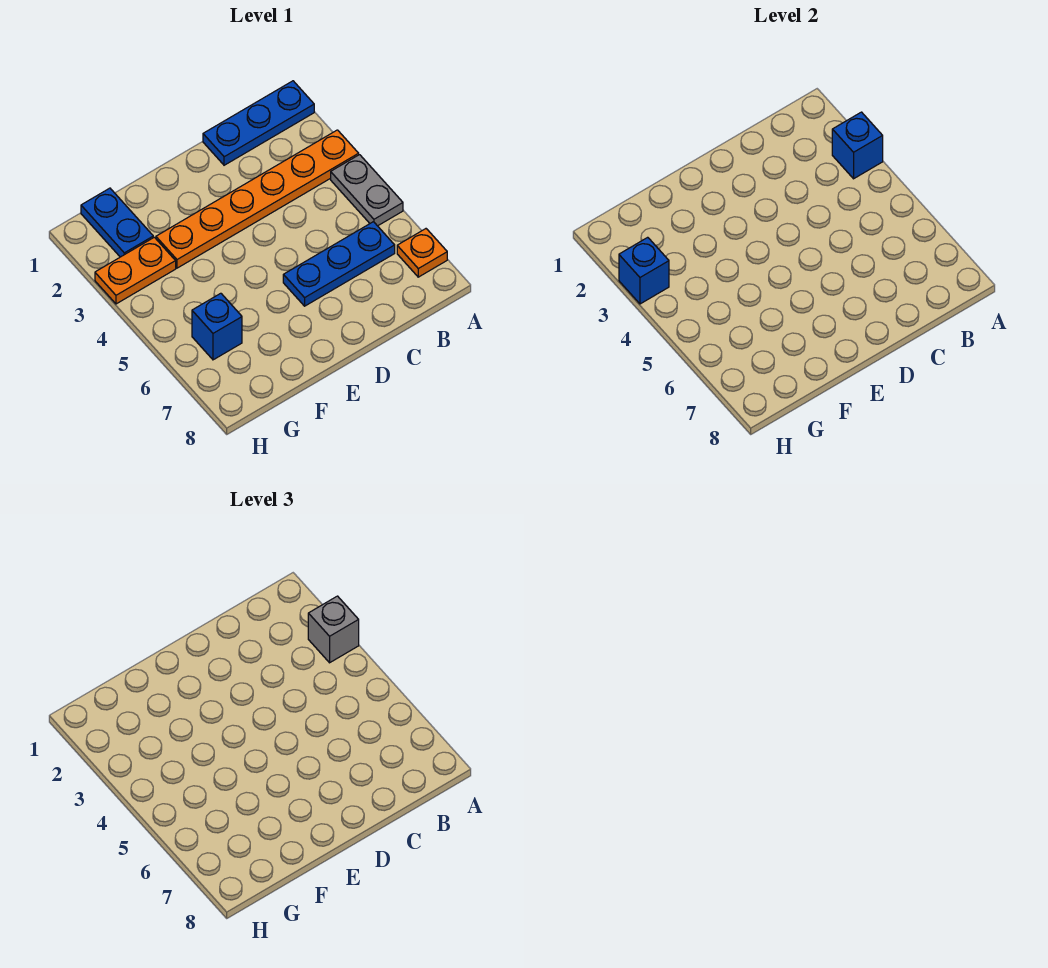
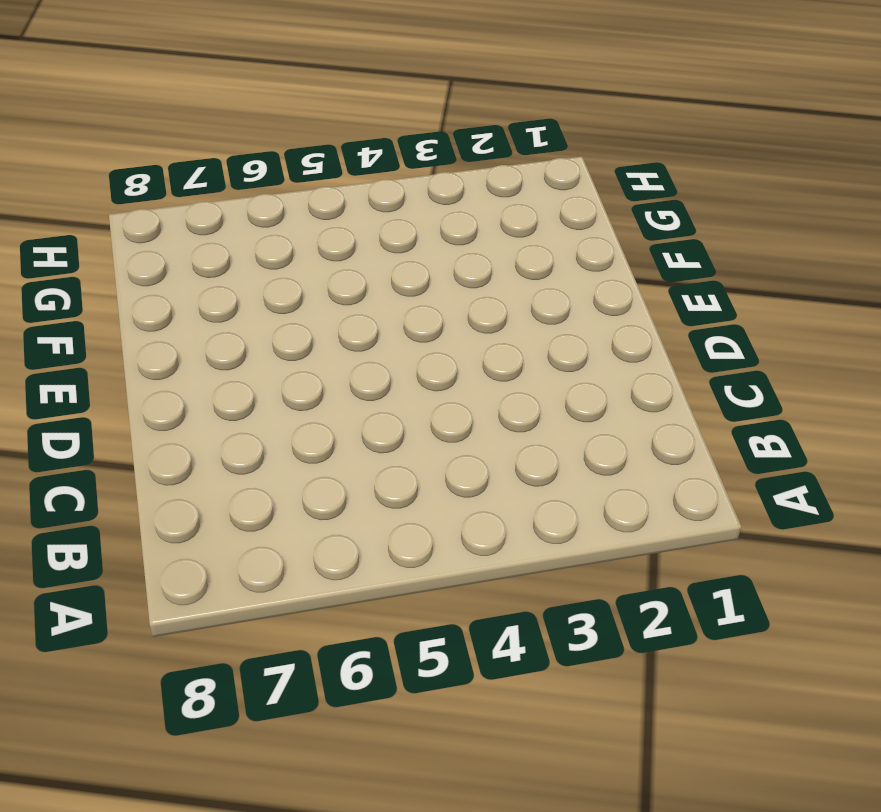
none -> blue plate A1:C1 level 1
none -> orange plate A3:F3 level 1

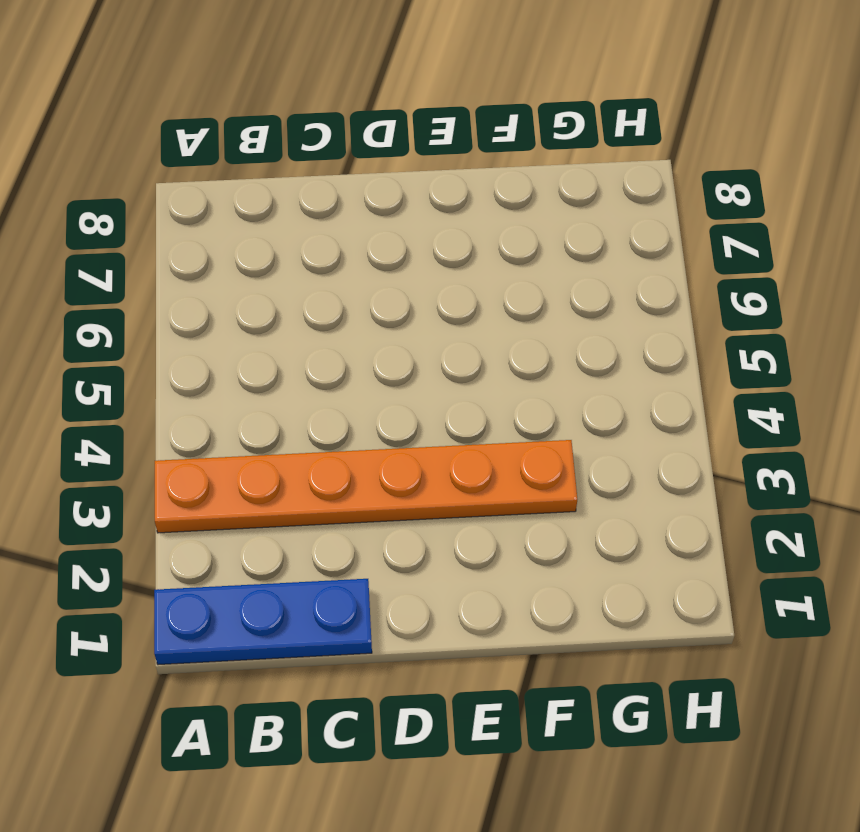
none -> grey plate A4:A5 level 1
none -> orange plate A7 level 1

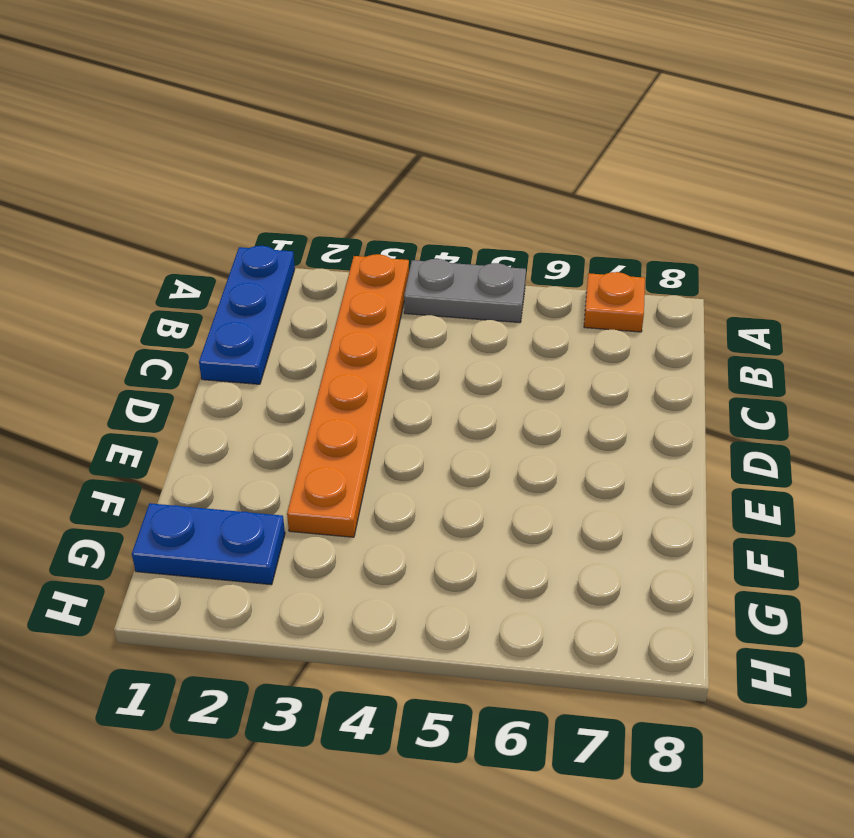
none -> blue plate B6:D6 level 1
none -> orange plate G3:H3 level 1

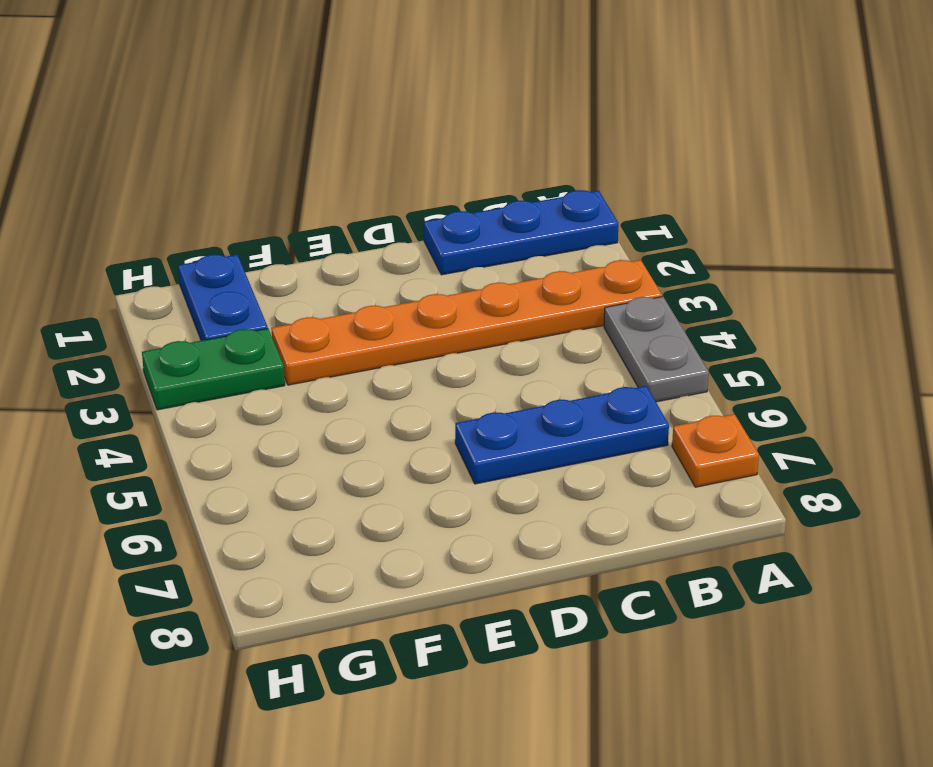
green plate G3:H3 level 1 -> orange plate G3:H3 level 1
none -> blue brick G6 level 1
none -> blue brick A3 level 2

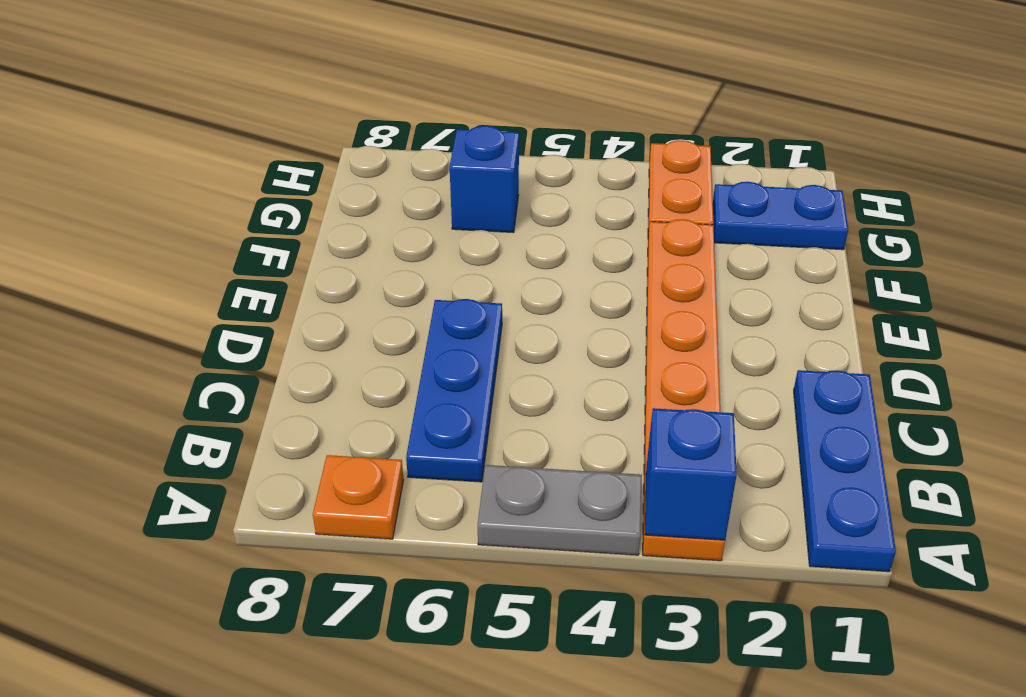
none -> blue brick H3 level 2
none -> grey brick A3 level 3

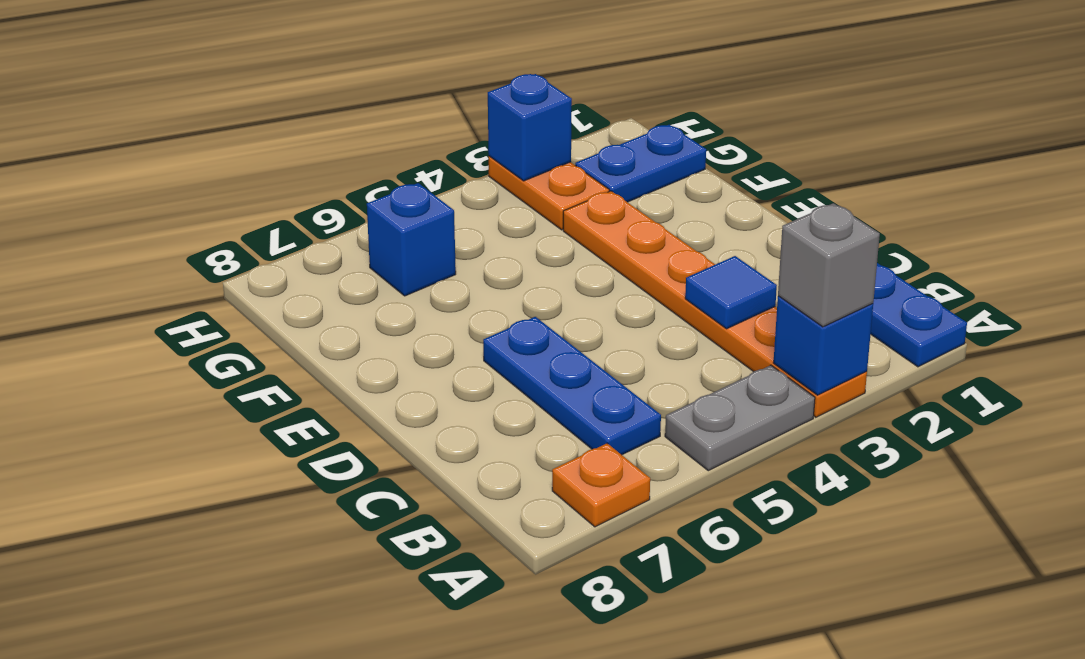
blue tile C3 level 2 -> none

